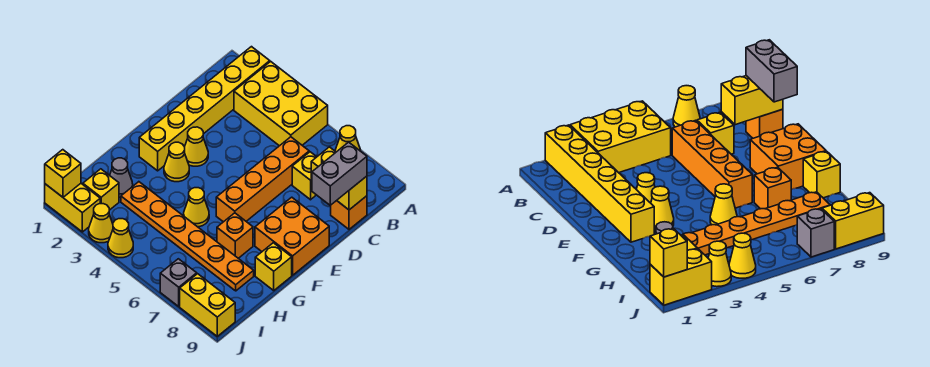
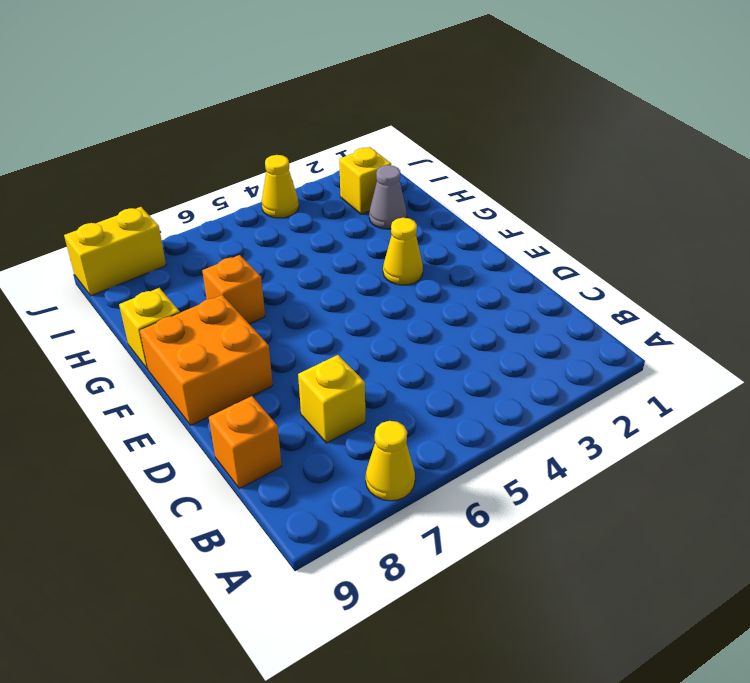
none -> yellow brick A2:F2 level 1
none -> yellow brick A3:B5 level 1
none -> orange brick C6:F6 level 1

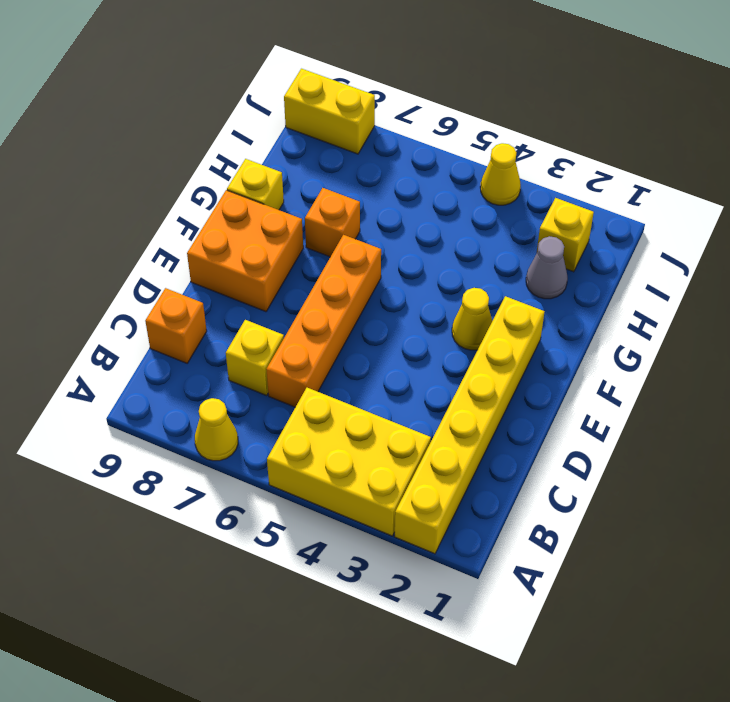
none -> yellow cone E3 level 1
none -> yellow cone G5 level 1
none -> orange plate H3:H8 level 1

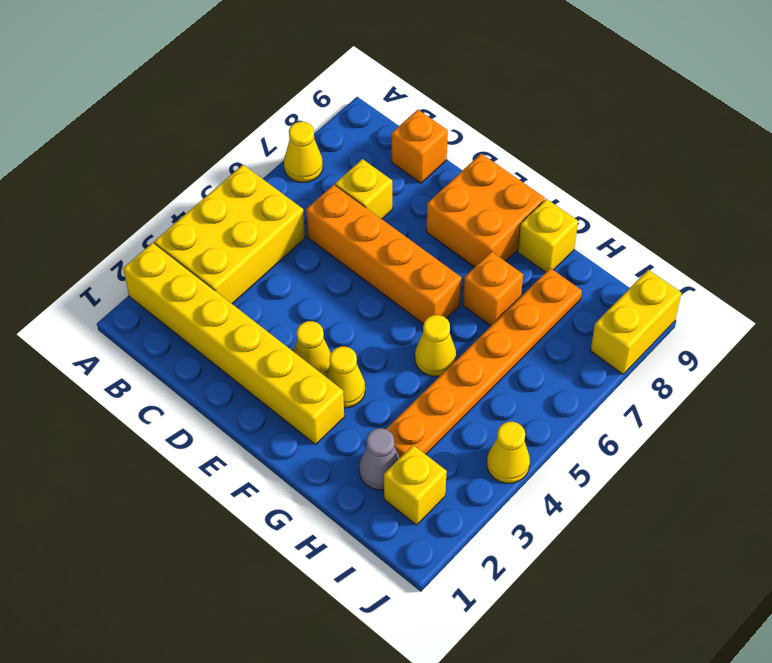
none -> yellow brick J1:J2 level 1
none -> yellow cone J3 level 1
none -> grey brick J7 level 1

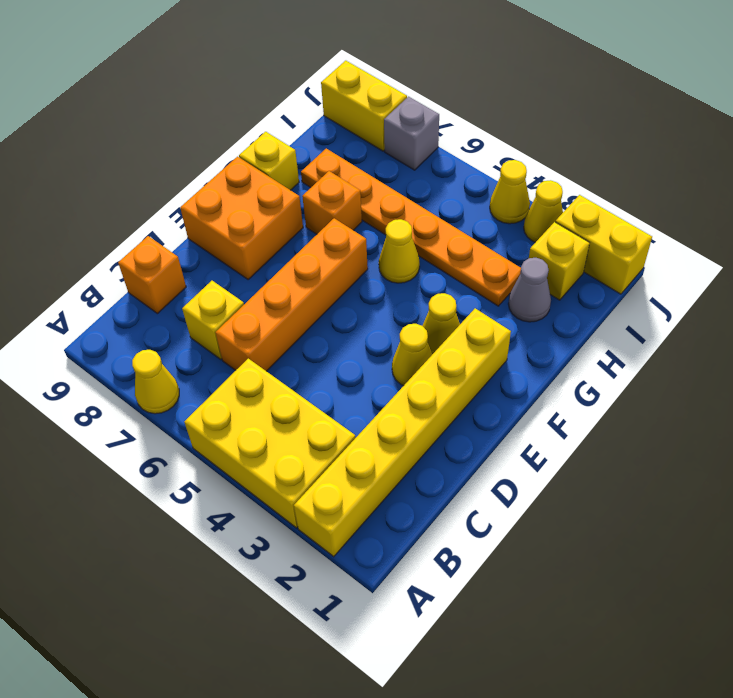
none -> yellow brick C8:C9 level 2
none -> yellow brick J1 level 2
none -> grey brick C9:D9 level 3

